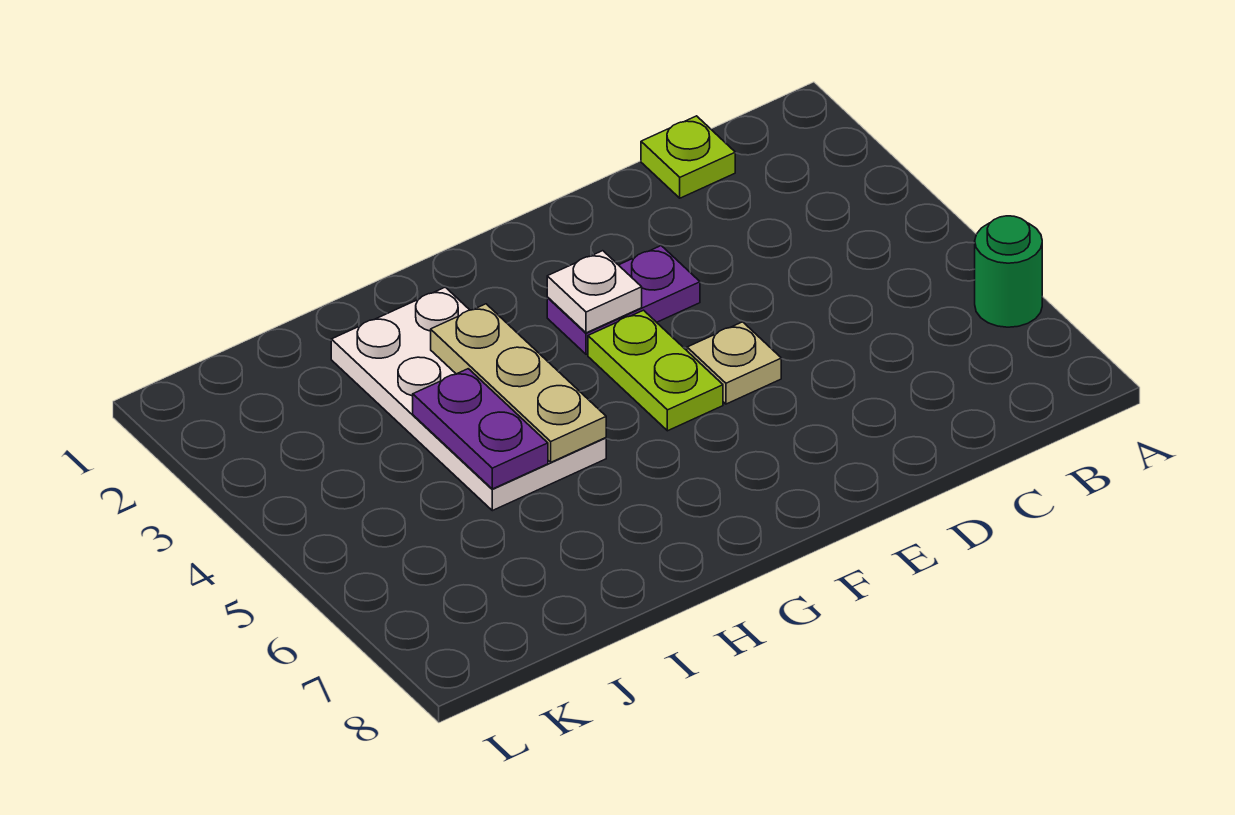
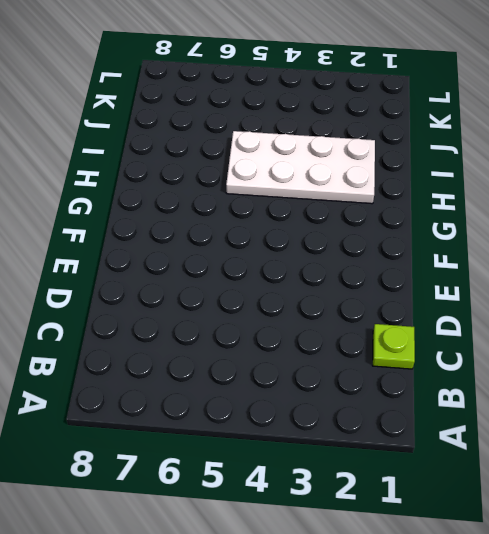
none -> green round brick A6 level 1
none -> purple plate E3:F3 level 1

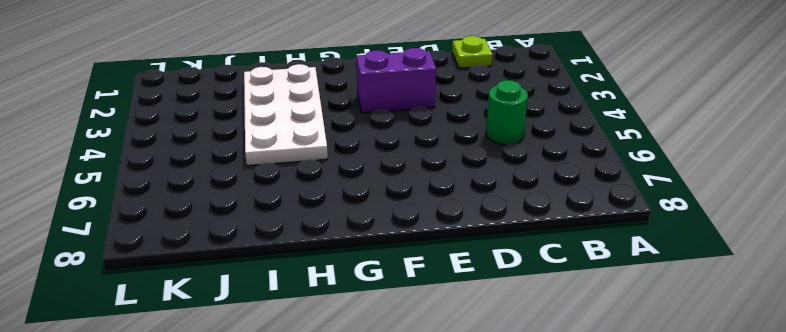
green round brick C5 level 1 -> green round brick A6 level 1
purple brick E3:F3 level 1 -> purple plate E3:F3 level 1
none -> tan plate E5 level 1
none -> lime plate F4:F5 level 1

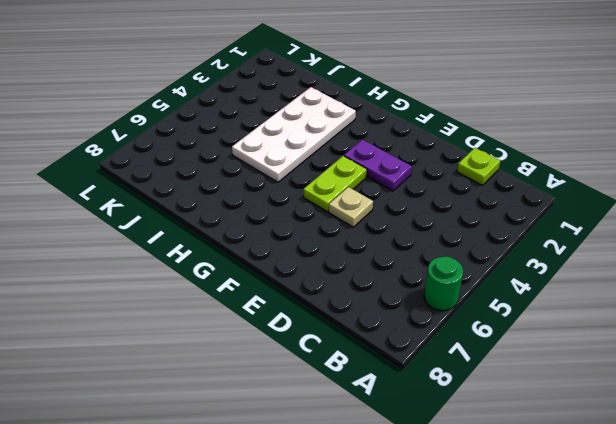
none -> white plate F3 level 2
none -> tan plate H3:H5 level 2

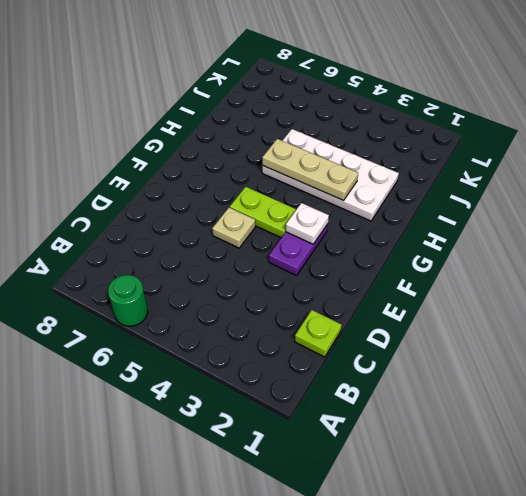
none -> purple plate I4:I5 level 2

